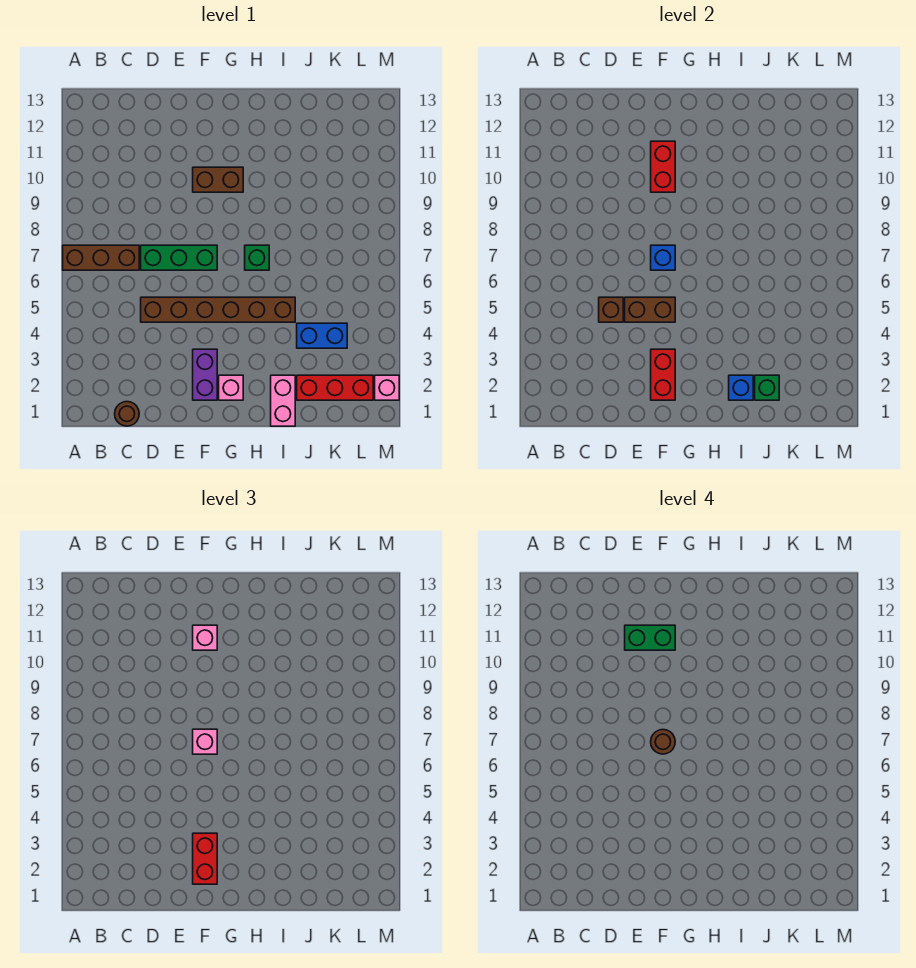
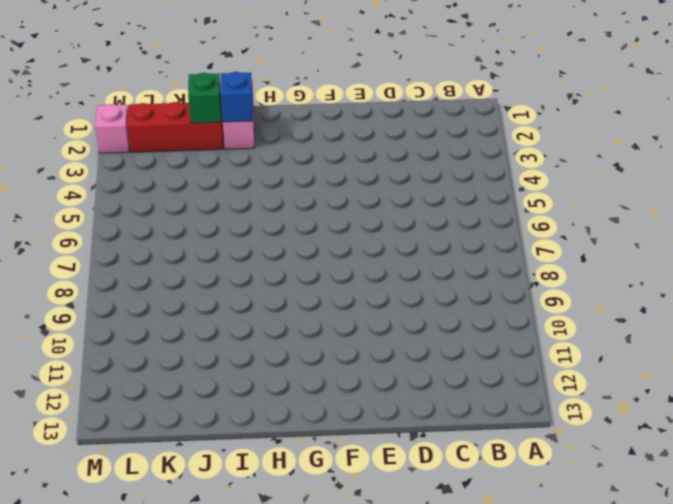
none -> brown brick A7:C7 level 1
none -> brown round brick C1 level 1
none -> brown brick D5:I5 level 1

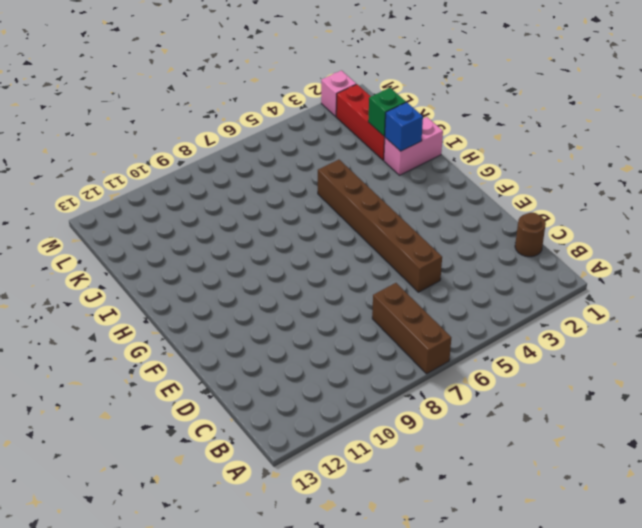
none -> green brick D7:F7 level 1
none -> purple brick F2:F3 level 1
none -> brown brick F10:G10 level 1

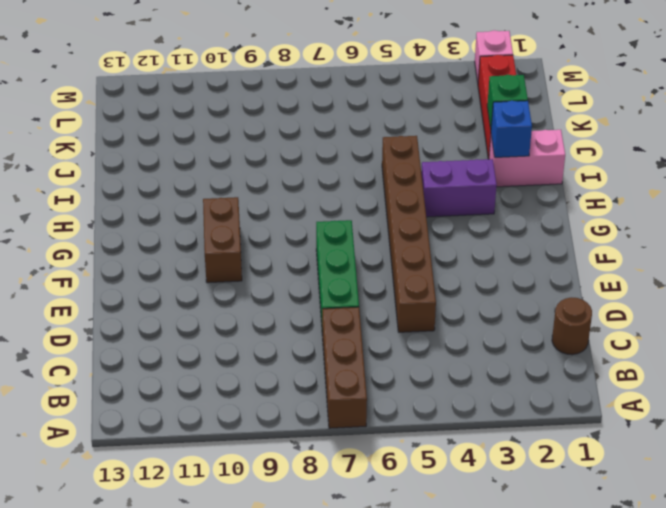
purple brick H3:H4 level 1 -> purple brick F2:F3 level 1
none -> pink brick G2 level 1
none -> green brick H7 level 1
none -> blue brick J4:K4 level 1

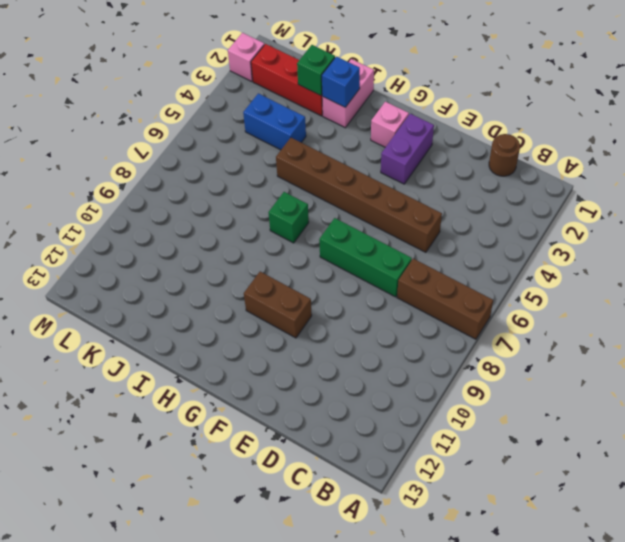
none -> brown brick D5 level 2
none -> brown brick E5:F5 level 2
none -> red brick F2:F3 level 2

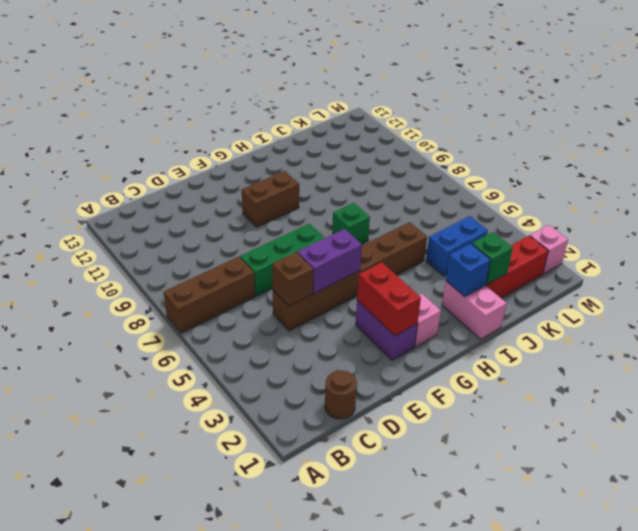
purple brick E5:F5 level 2 -> brown brick E5:F5 level 2
none -> blue brick F7 level 2
none -> red brick F10:F11 level 2
none -> red brick F2:F3 level 3

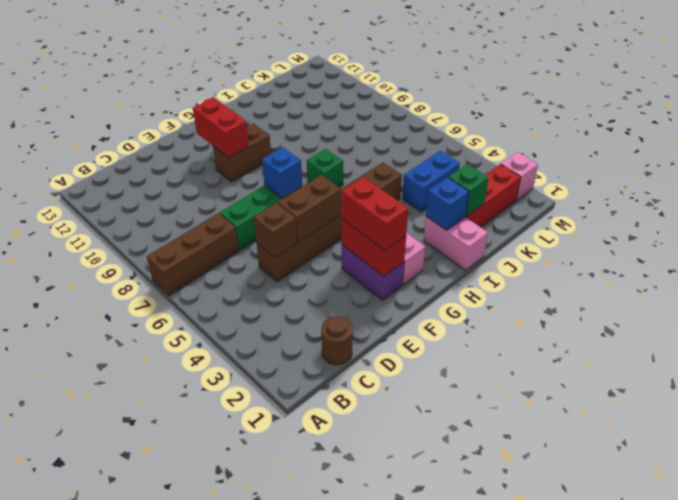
none -> pink brick F7 level 3
none -> pink brick F11 level 3
none -> green brick E11:F11 level 4

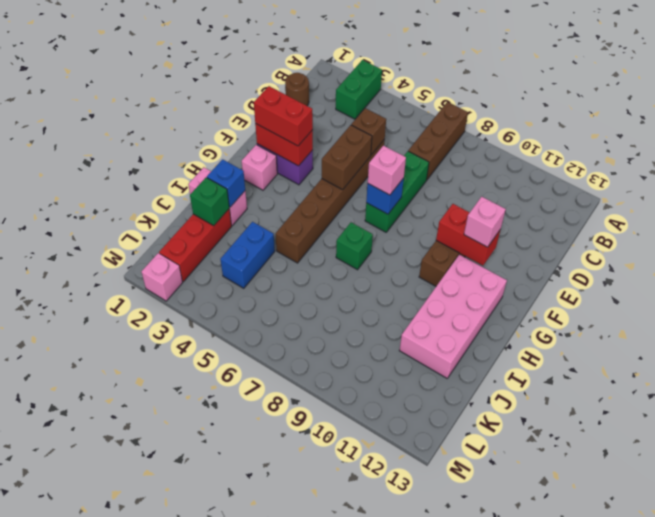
green brick A3:B3 level 1 -> green brick E11:F11 level 4
pink brick G11:J12 level 1 -> none
none -> brown round brick F7 level 4

